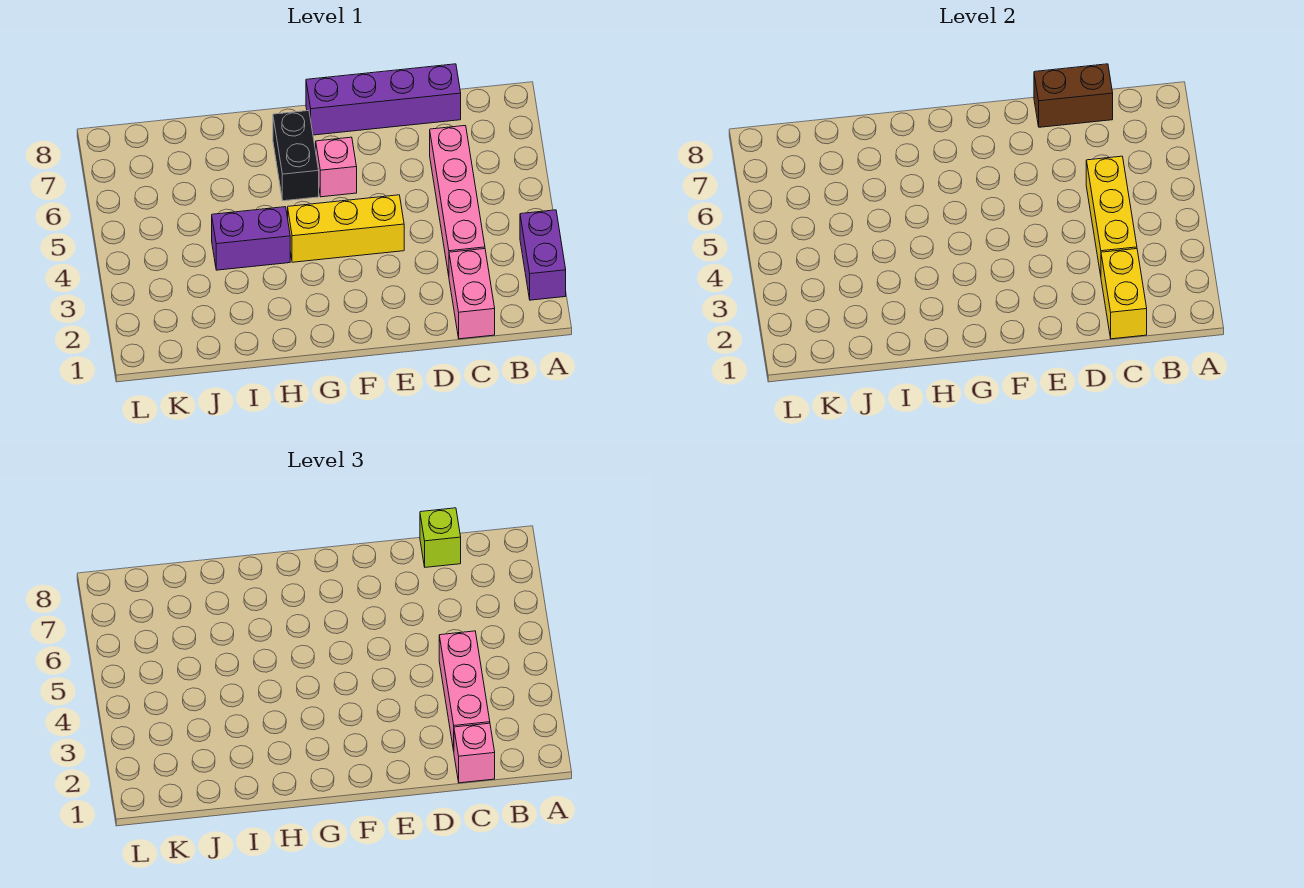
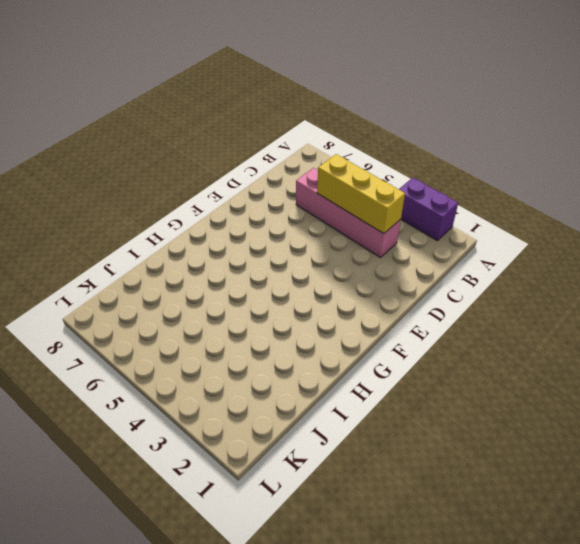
none -> pink brick C1:C2 level 1
none -> purple brick C8:F8 level 1
none -> yellow brick E4:G4 level 1

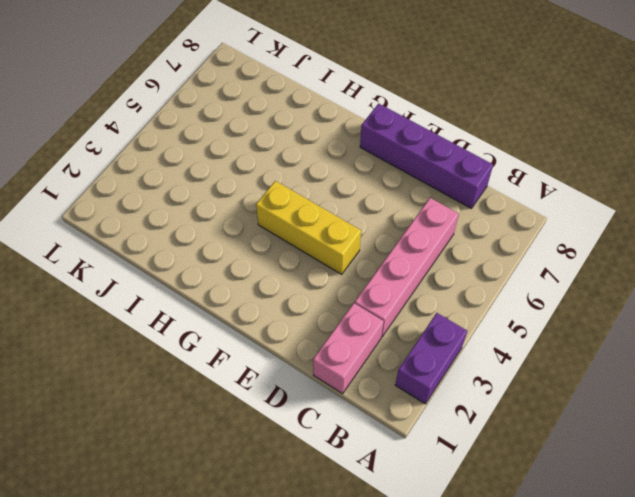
none -> pink brick F6 level 1
none -> black brick G6:G7 level 1
none -> purple brick H4:I4 level 1

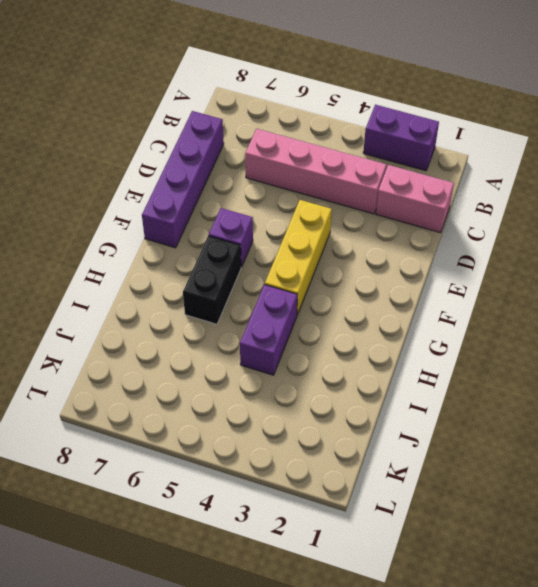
purple brick F6 level 1 -> pink brick F6 level 1
black brick G6:H6 level 1 -> black brick G6:G7 level 1
none -> yellow brick C1:C2 level 2
none -> yellow brick C3:C5 level 2
none -> brown brick C8:D8 level 2

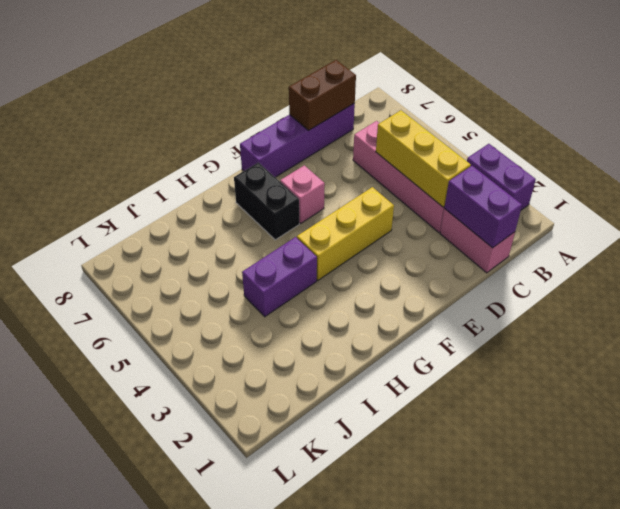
purple brick C1:C2 level 2 -> yellow brick C1:C2 level 2
none -> pink brick C1 level 3
none -> pink brick C2:C4 level 3
none -> lime brick C8 level 3

